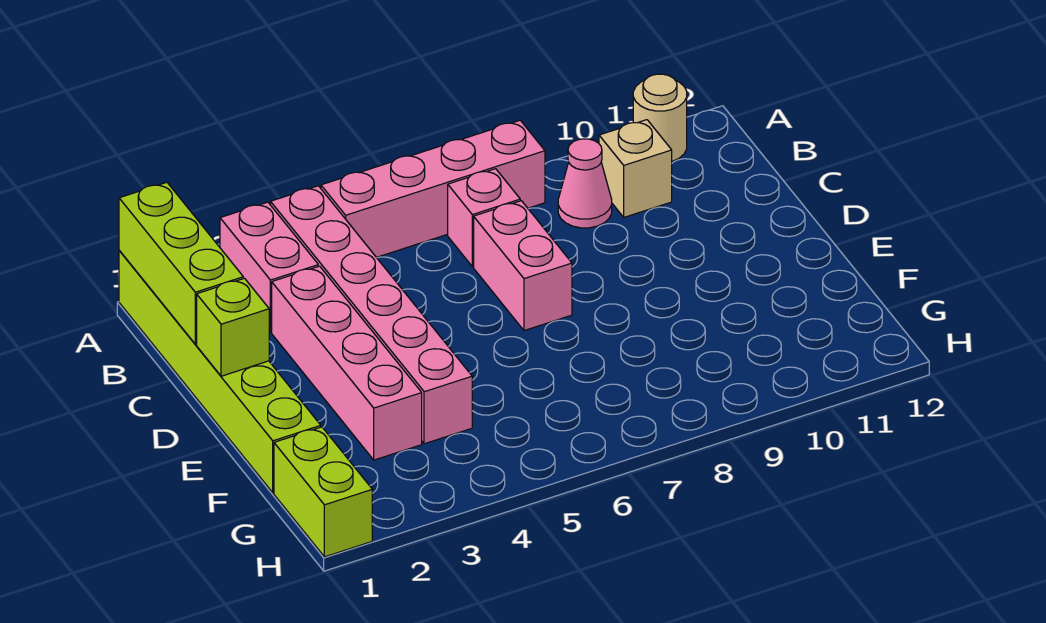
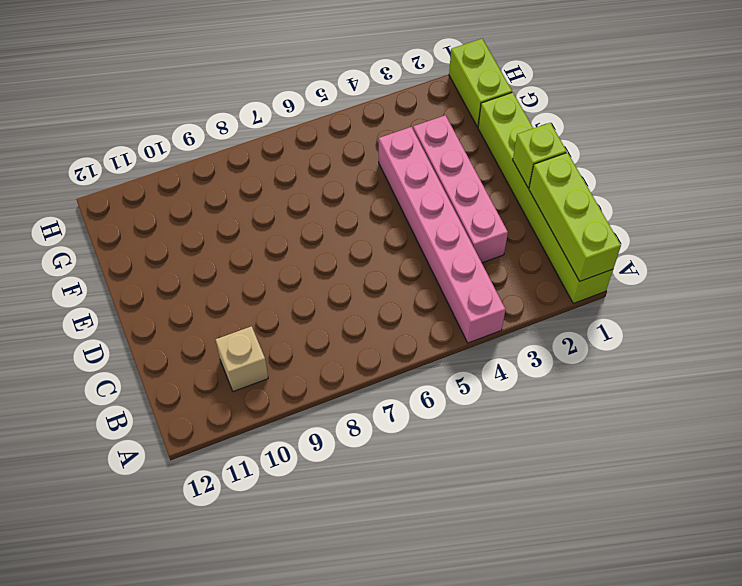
none -> pink brick A3:B3 level 1
none -> pink brick A5:A8 level 1
none -> tan round brick A11 level 1

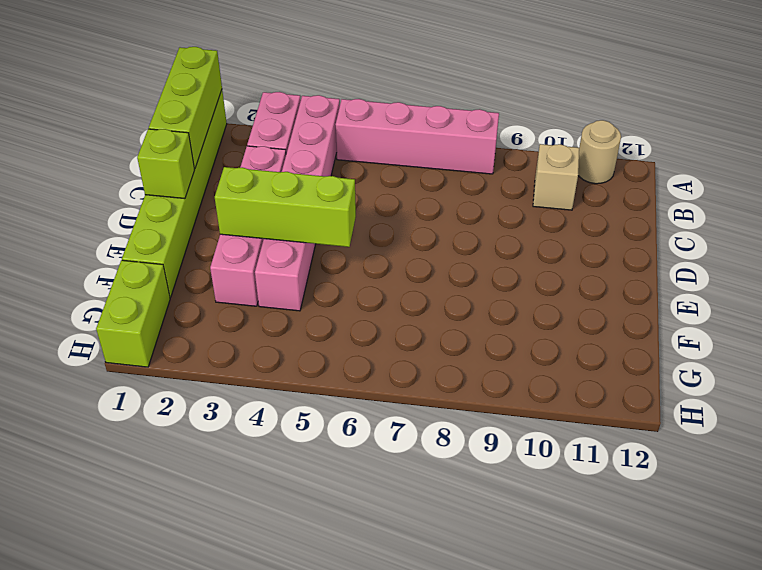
lime brick E3:E5 level 2 -> none
none -> pink brick B7 level 1
none -> pink cone B9 level 1
none -> pink brick C7:D7 level 1

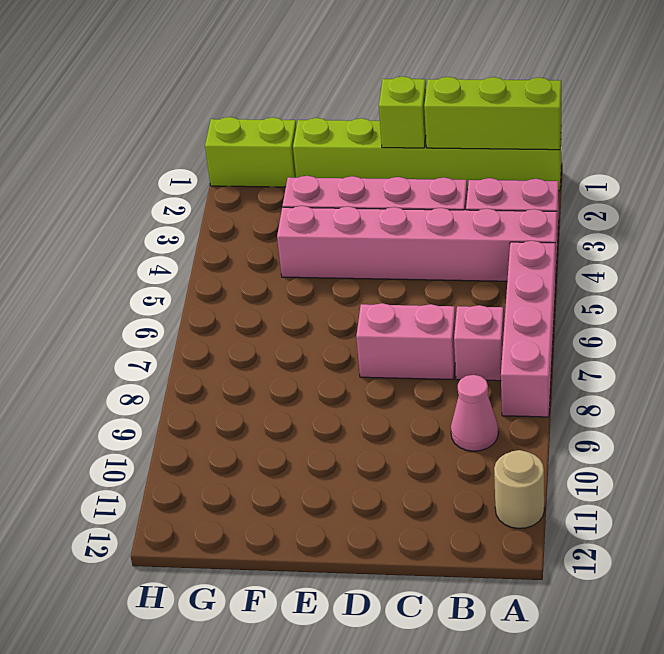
none -> tan brick B10 level 1

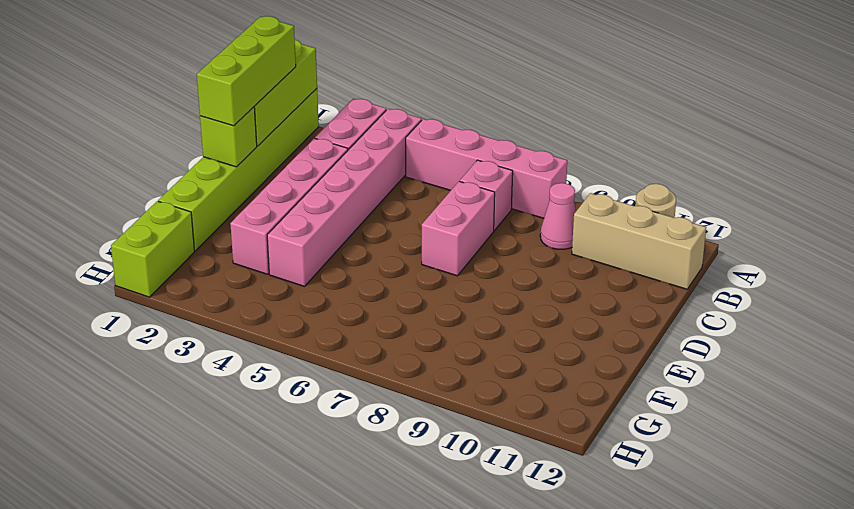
lime brick B1:D1 level 3 -> none
tan brick B10:B12 level 1 -> tan brick B10 level 1

